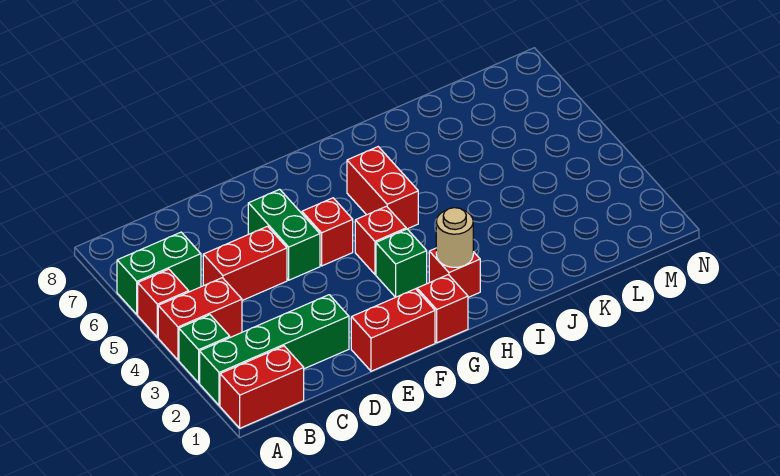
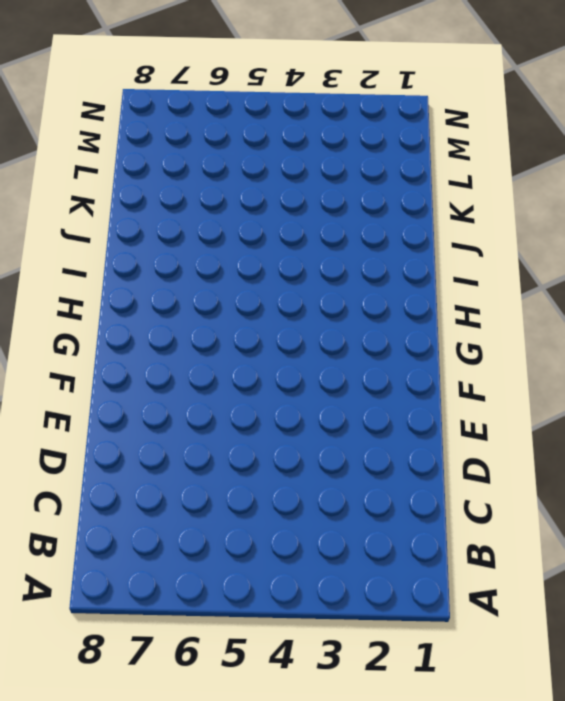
none -> red brick A1:B1 level 1
none -> green brick A2:D2 level 1
none -> green brick A3 level 1

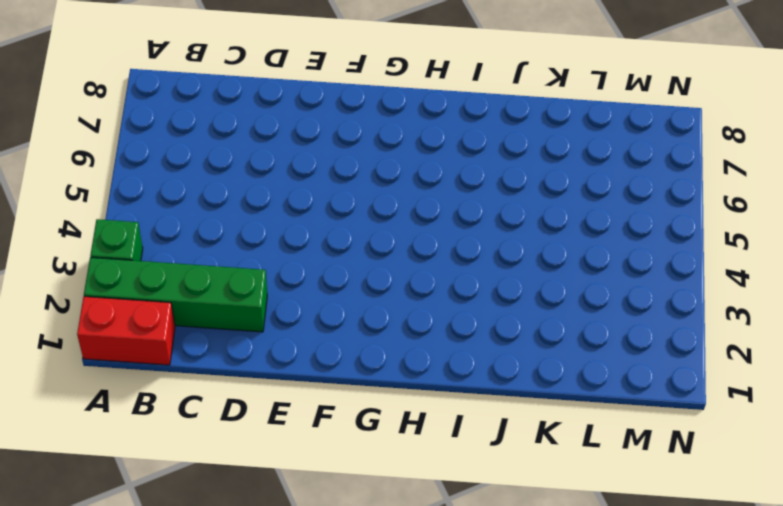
none -> red brick A4:B4 level 1
none -> red brick A5 level 1
none -> green brick A6:B6 level 1

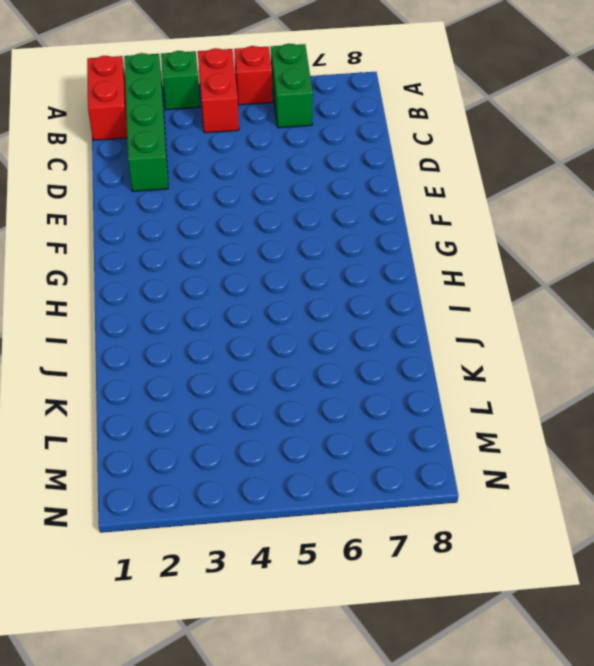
none -> red brick C5:D5 level 1
none -> red brick E1:F1 level 1
none -> green brick E5:E6 level 1

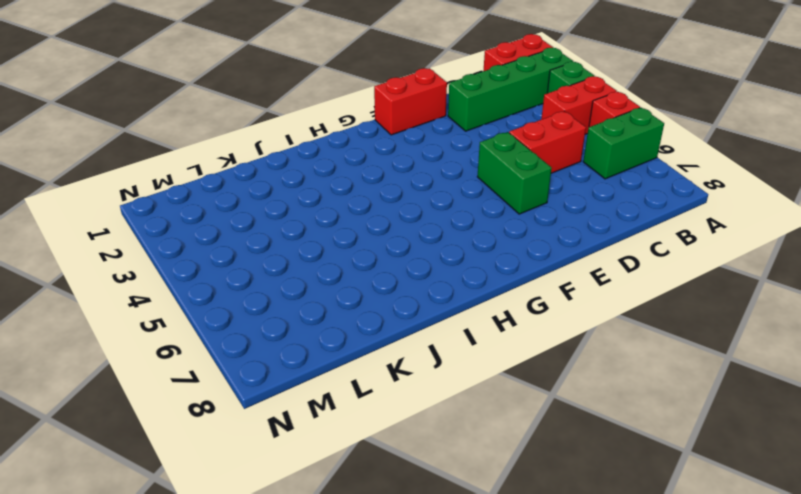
none -> red brick F5 level 1
none -> red brick G1 level 1
none -> green brick G3 level 1

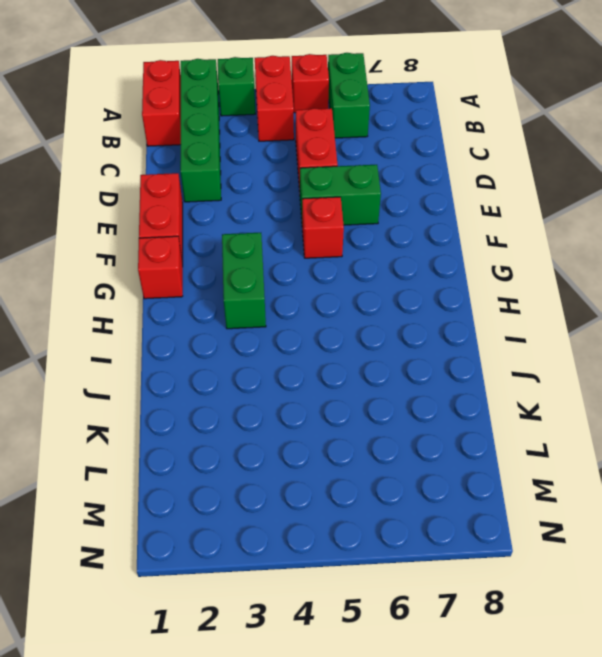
green brick G3:H3 level 1 -> green brick G3 level 1
none -> red brick G4 level 1
none -> red brick H2 level 1
none -> red brick H5:H6 level 1

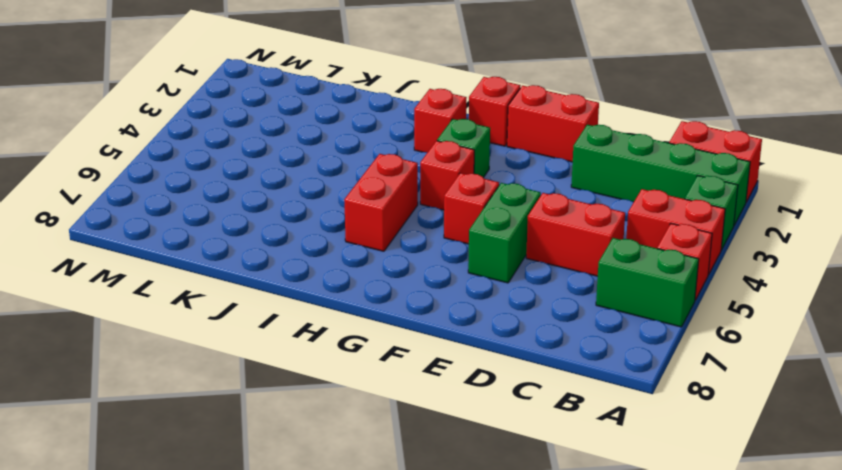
none -> tan round brick H2 level 2

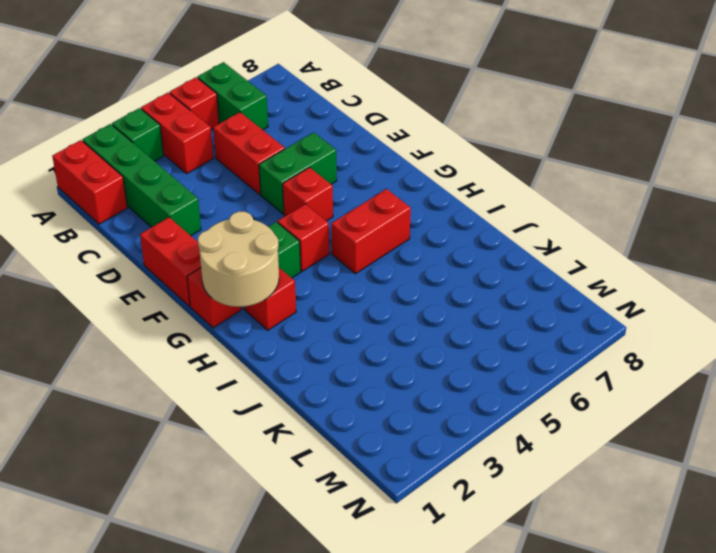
tan round brick G1:H2 level 2 -> tan round brick H2 level 2

